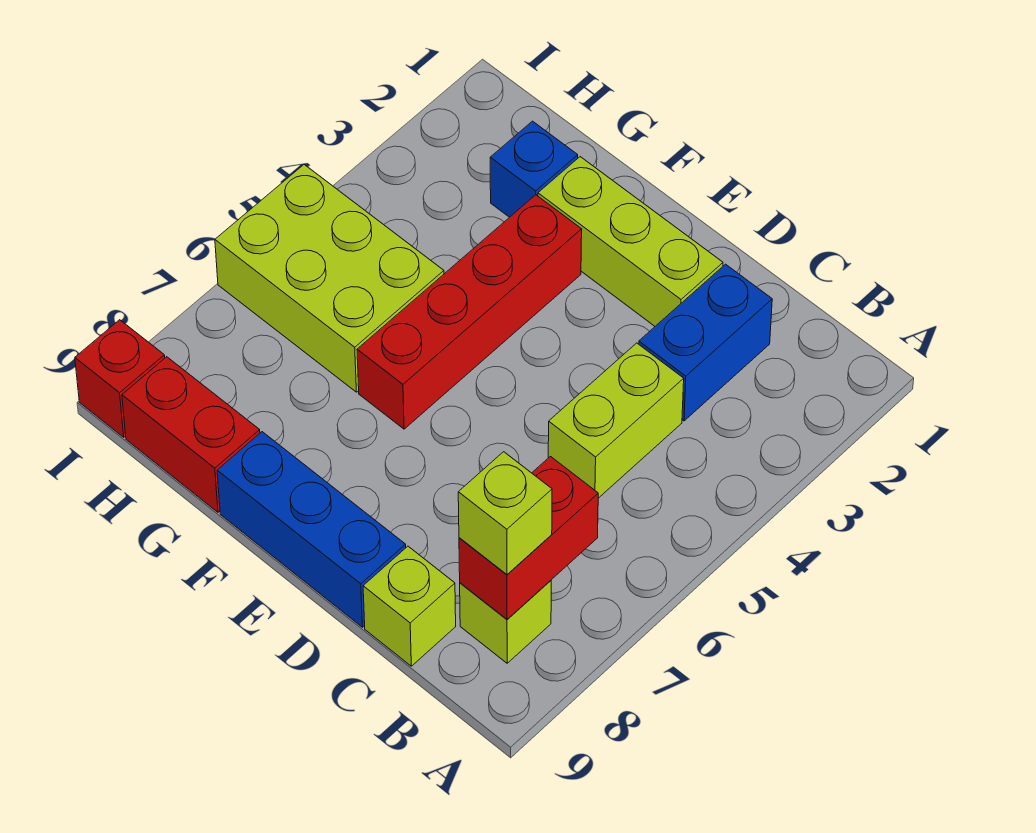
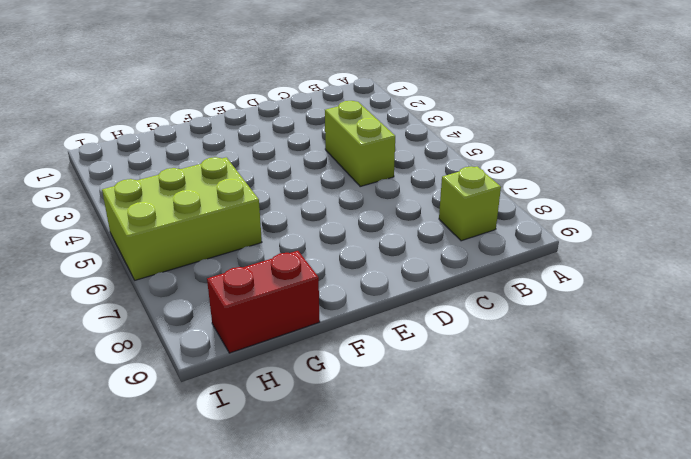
none -> blue brick C2:C3 level 1
none -> lime brick C9 level 1
none -> lime brick D2:F2 level 1

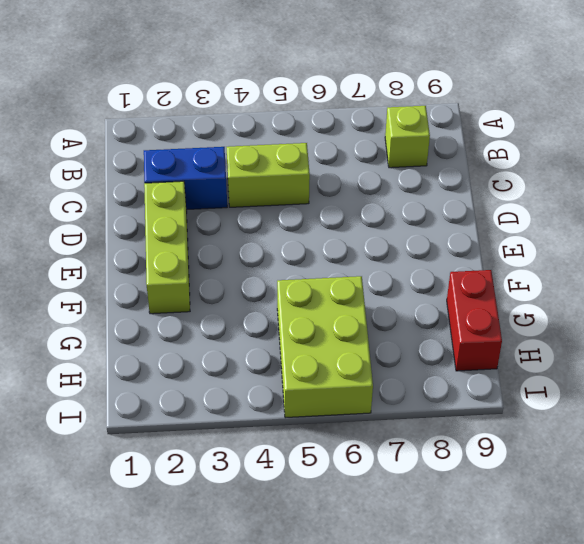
none -> lime brick C9 level 1
none -> blue brick D9:F9 level 1
none -> red brick F3:F6 level 1

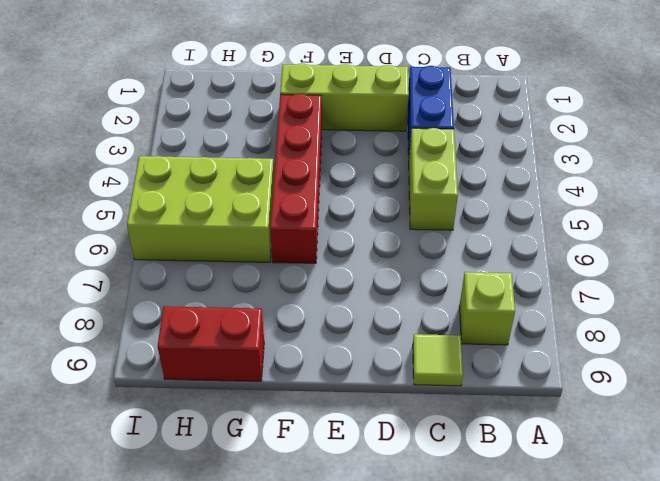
lime tile C9 level 1 -> lime brick C9 level 1
none -> blue brick D9:F9 level 1
none -> blue brick G2 level 1
none -> red brick I9 level 1

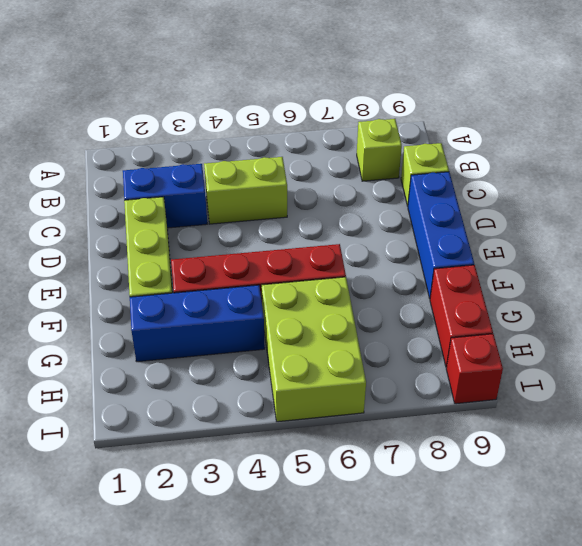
blue brick G2:G4 level 1 -> blue brick G2 level 1
none -> red brick B7:B8 level 2
none -> lime brick B8 level 3

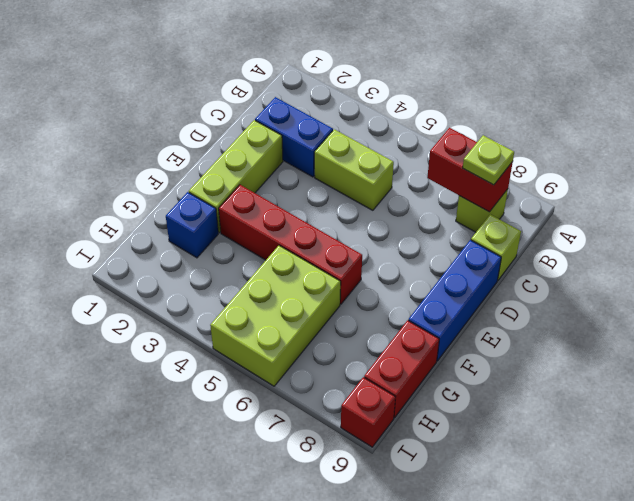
lime plate B8 level 3 -> lime brick B8 level 3

